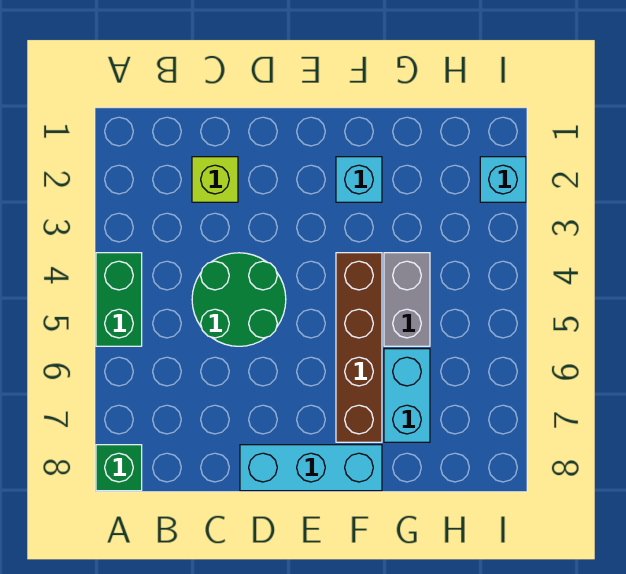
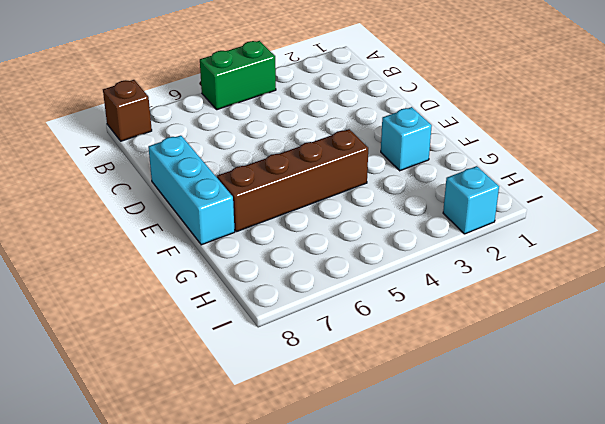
brown brick A8 level 1 -> green brick A8 level 1
none -> lime brick C2 level 1
none -> green round brick C4:D5 level 1

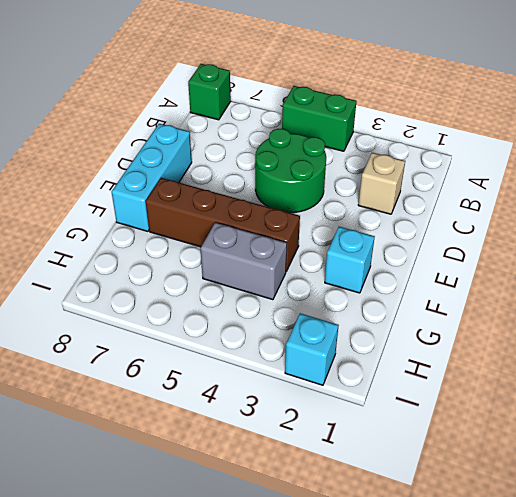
tan brick C2 level 1 -> lime brick C2 level 1
none -> cyan brick G6:G7 level 1

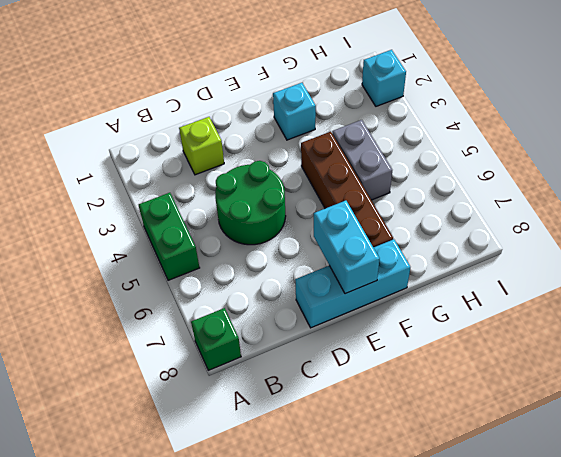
cyan brick E7:E8 level 2 -> cyan brick G6:G7 level 1

